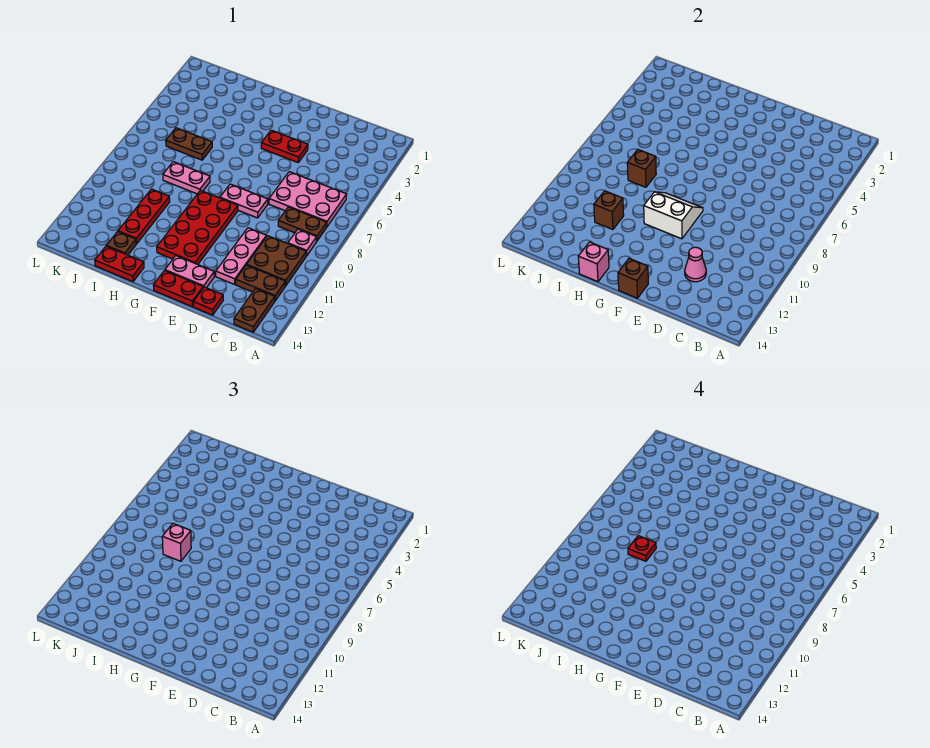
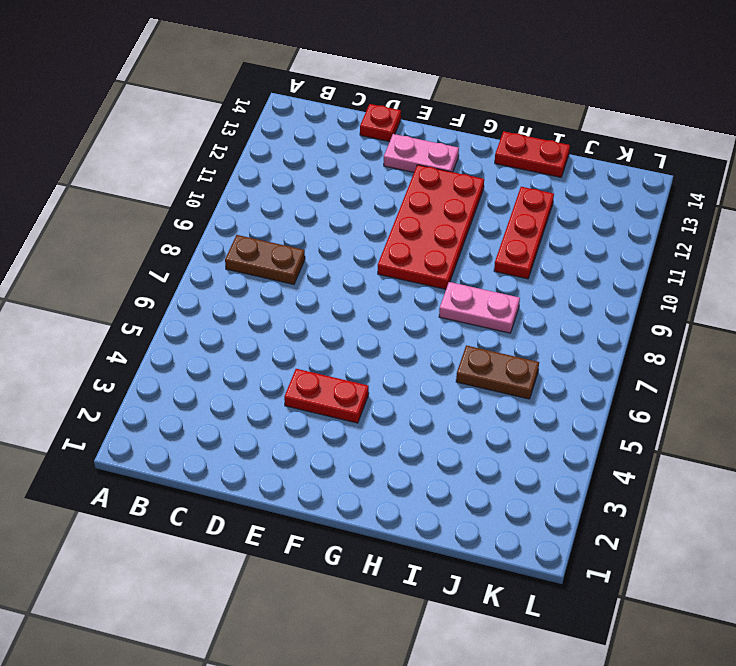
none -> pink plate B6:D7 level 1
none -> pink plate B9 level 1
none -> brown plate B10:C11 level 1

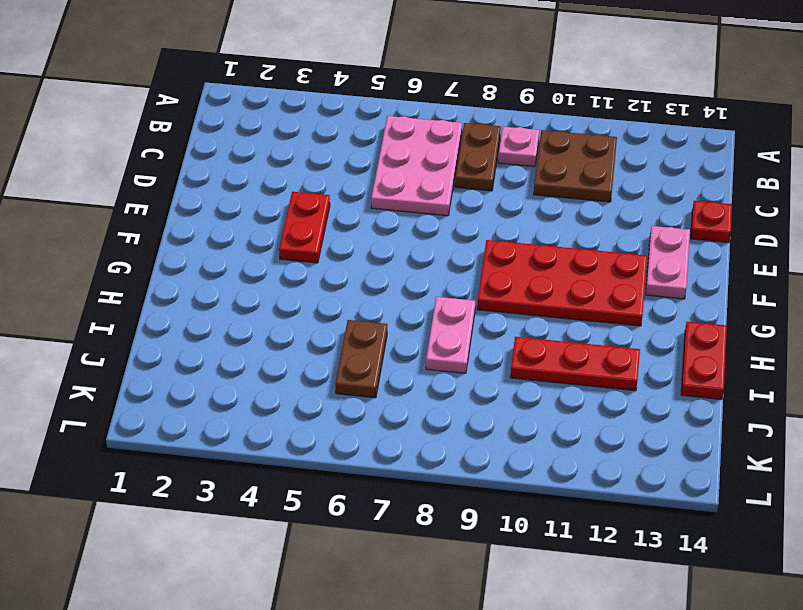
none -> brown plate B12:C12 level 1
none -> brown plate B13:B14 level 1
none -> pink plate D10:D12 level 1

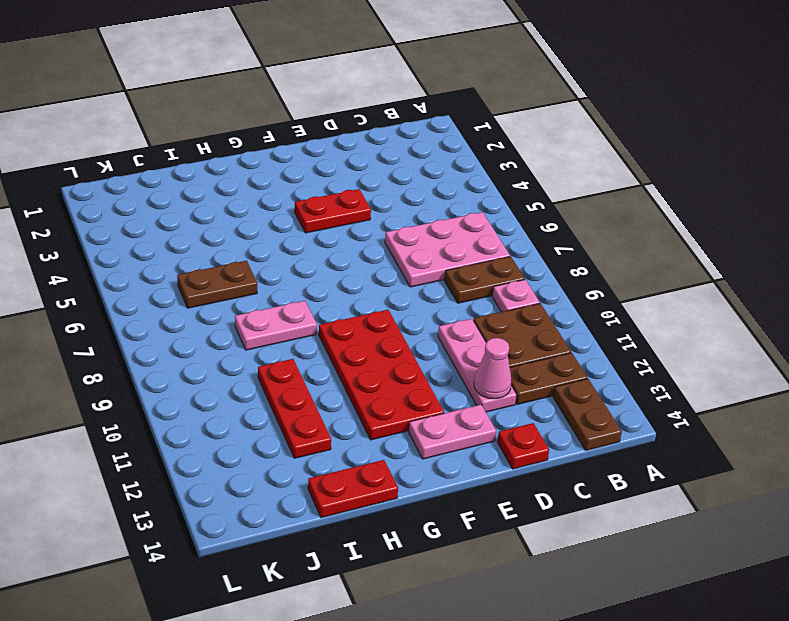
none -> pink plate E8:F8 level 1
none -> red plate E14:F14 level 1
none -> brown plate I13 level 1

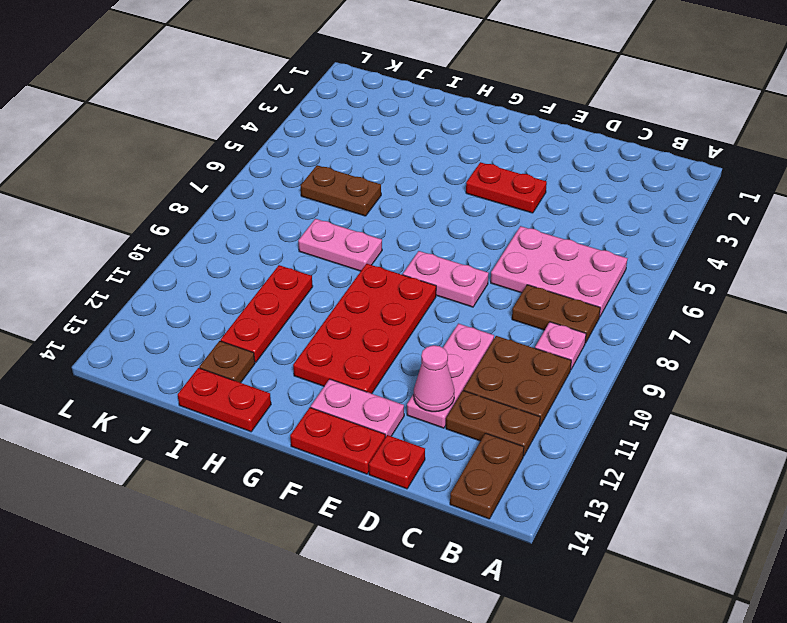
none -> white slope F9:G10 level 2 top 10
none -> brown brick F14 level 2
none -> pink brick H14 level 2

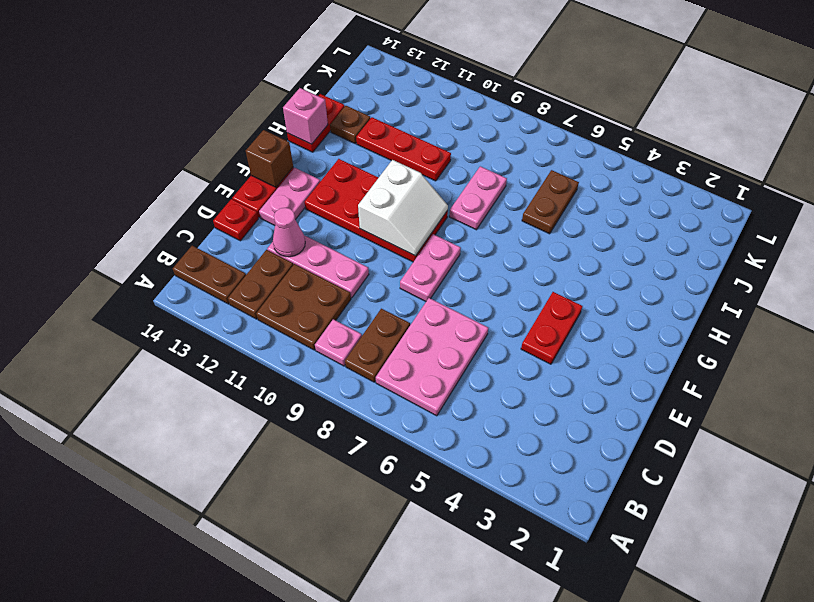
none -> brown brick I8 level 2
none -> brown brick I11 level 2
none -> pink brick I8 level 3

